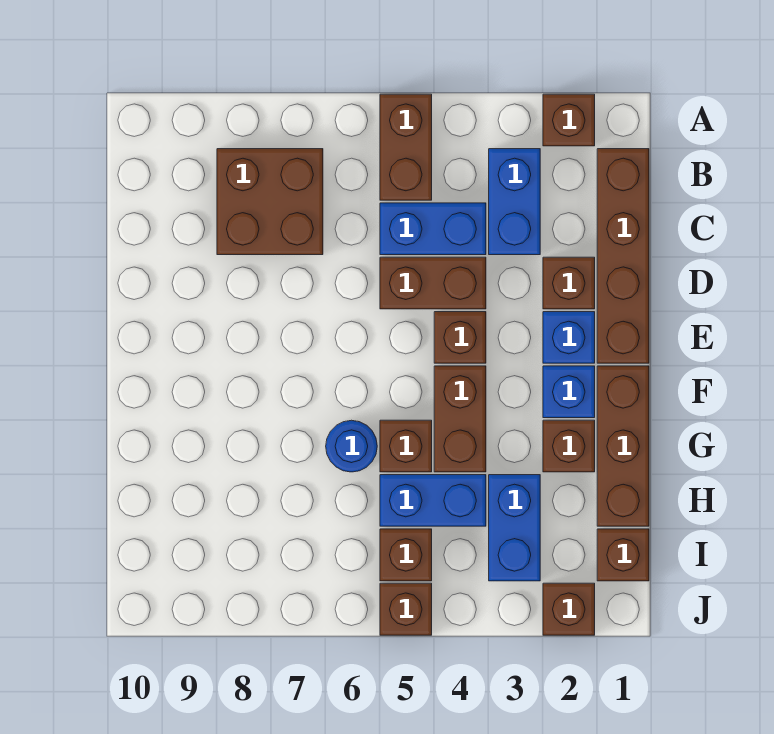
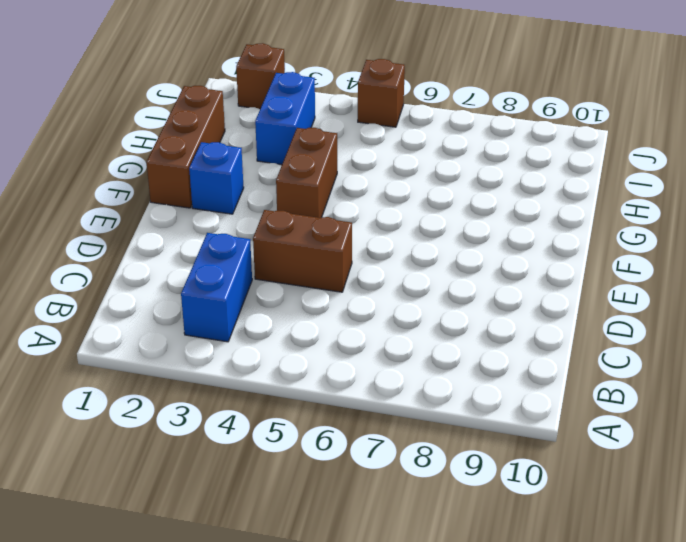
none -> brown brick A2 level 1
none -> brown brick A5:B5 level 1
none -> brown brick B1:E1 level 1

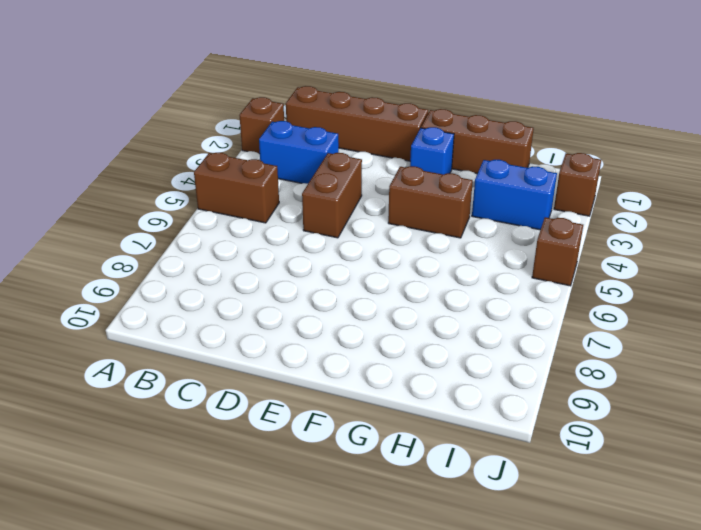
none -> brown brick B7:C8 level 1
none -> blue brick C4:C5 level 1
none -> brown brick D2 level 1

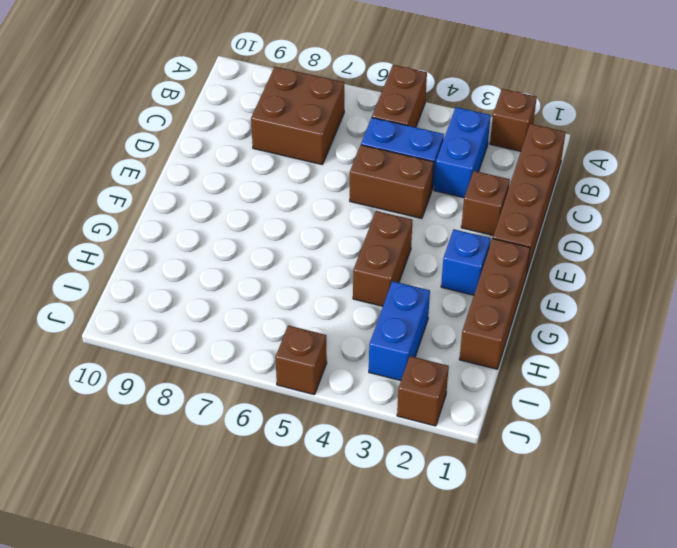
none -> blue brick E2 level 1
none -> brown brick E4 level 1
none -> brown brick G2 level 1

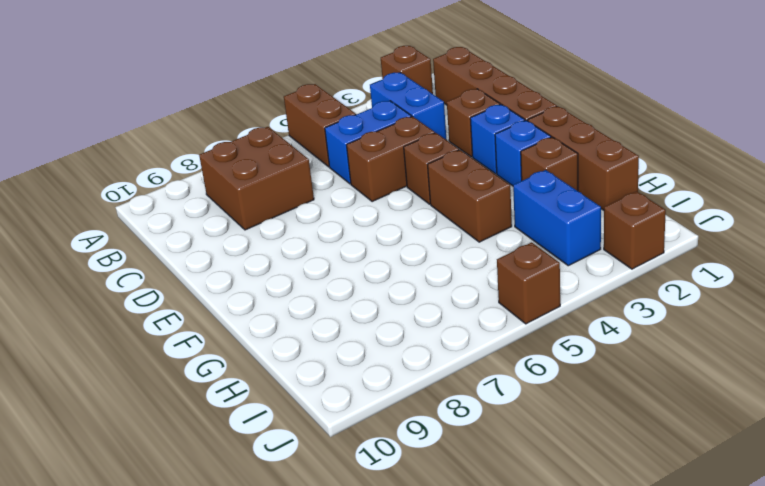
none -> brown brick G5 level 1
none -> blue round brick G6 level 1
none -> blue brick H4:H5 level 1

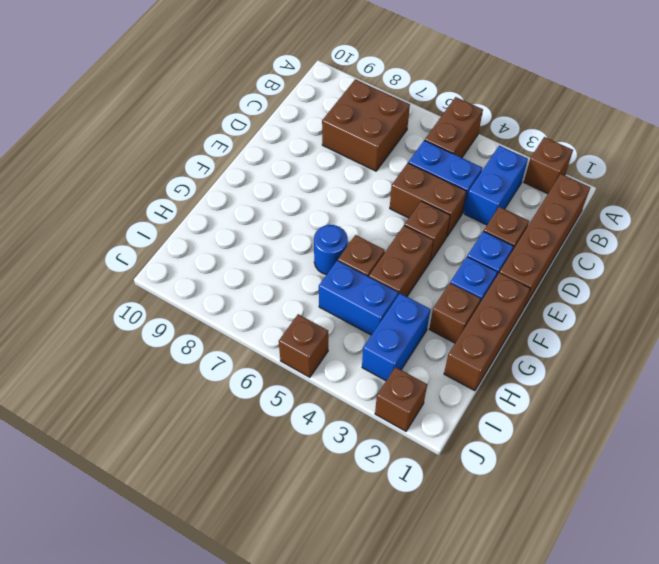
none -> brown brick I1 level 1
none -> brown brick I5 level 1

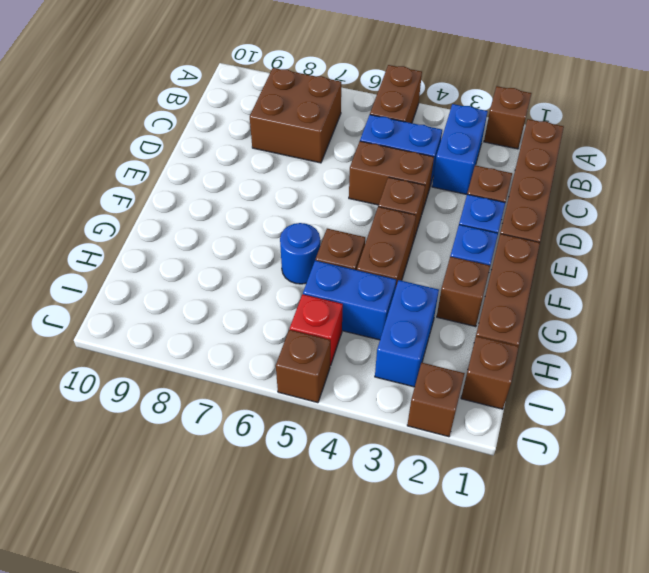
red brick I5 level 1 -> brown brick I5 level 1

